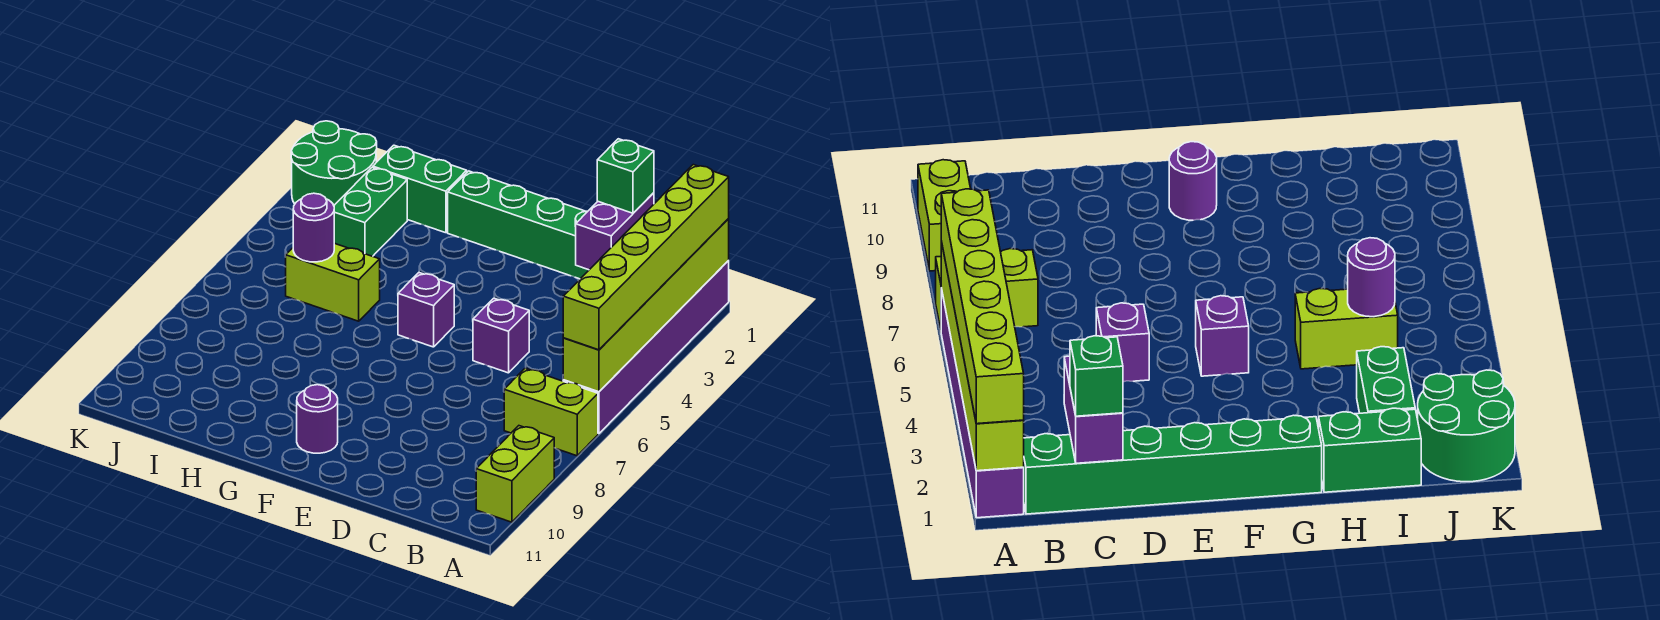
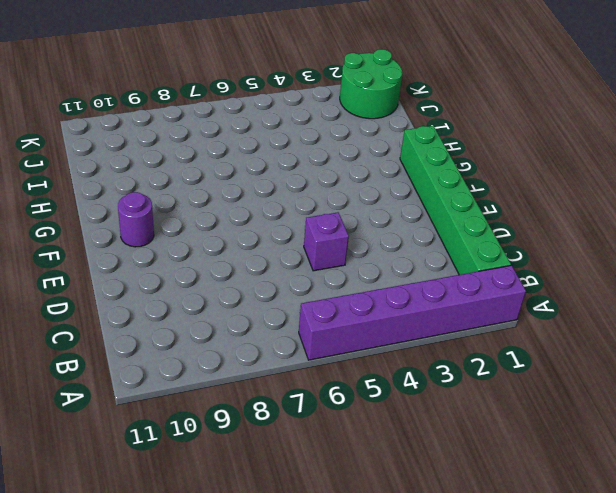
none -> lime brick A7:B7 level 1
none -> lime brick A9:A10 level 1
none -> purple brick F5 level 1

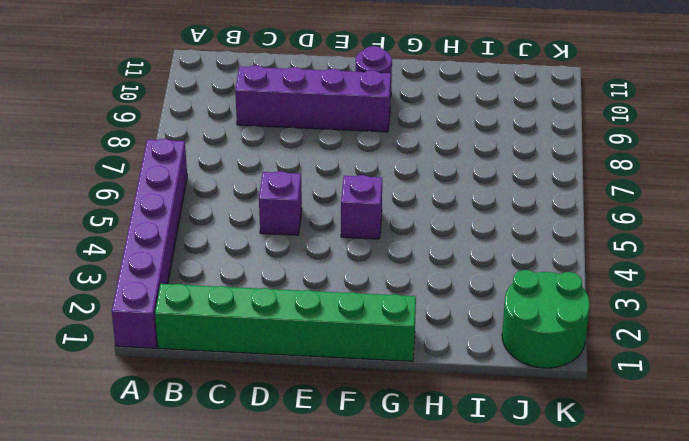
purple brick C9:F9 level 1 -> none
none -> lime brick A7:B7 level 1
none -> lime brick A9:A10 level 1
none -> green brick H1:I1 level 1

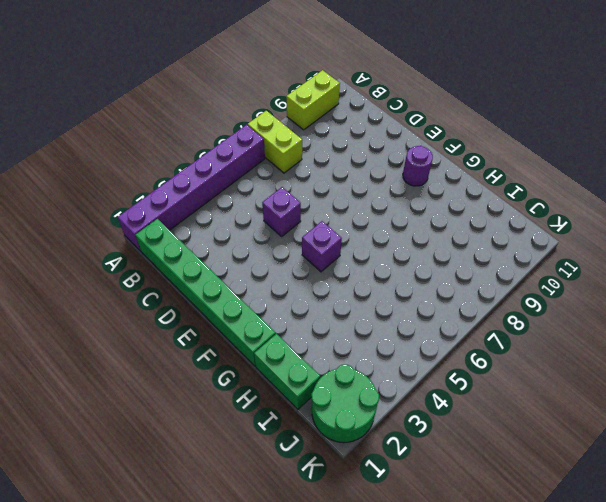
none -> lime brick H5:I5 level 1
none -> green brick I2:I3 level 1
none -> lime brick A1:A6 level 2

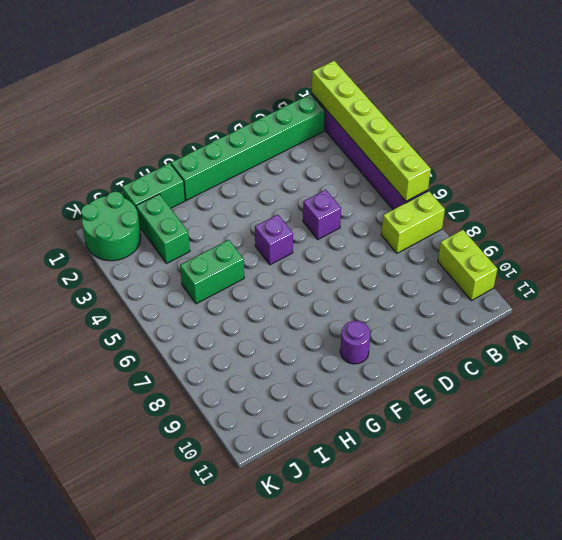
green brick H5:I5 level 1 -> lime brick H5:I5 level 1
none -> purple brick C1:C2 level 2
none -> purple round brick I5 level 2
none -> lime brick A1:A6 level 3

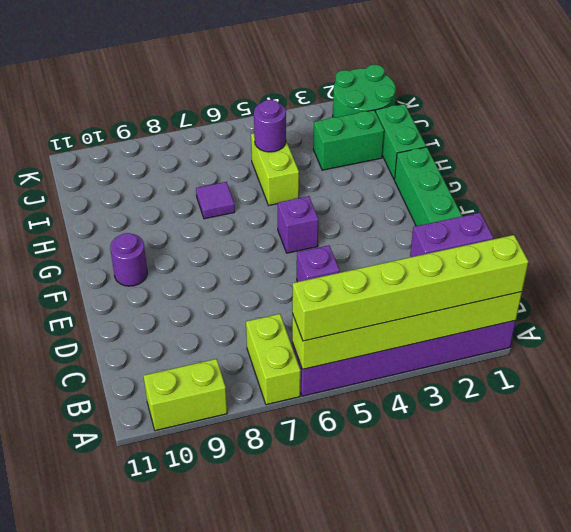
purple tile H7 level 1 -> none
none -> green brick C1 level 3

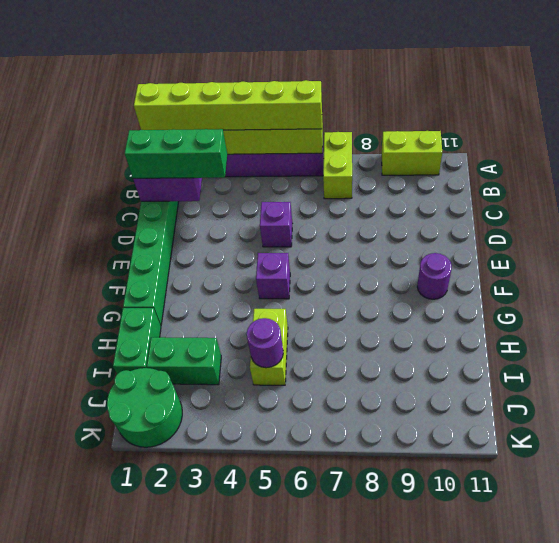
green brick C1:C3 level 3 -> green brick C1 level 3

